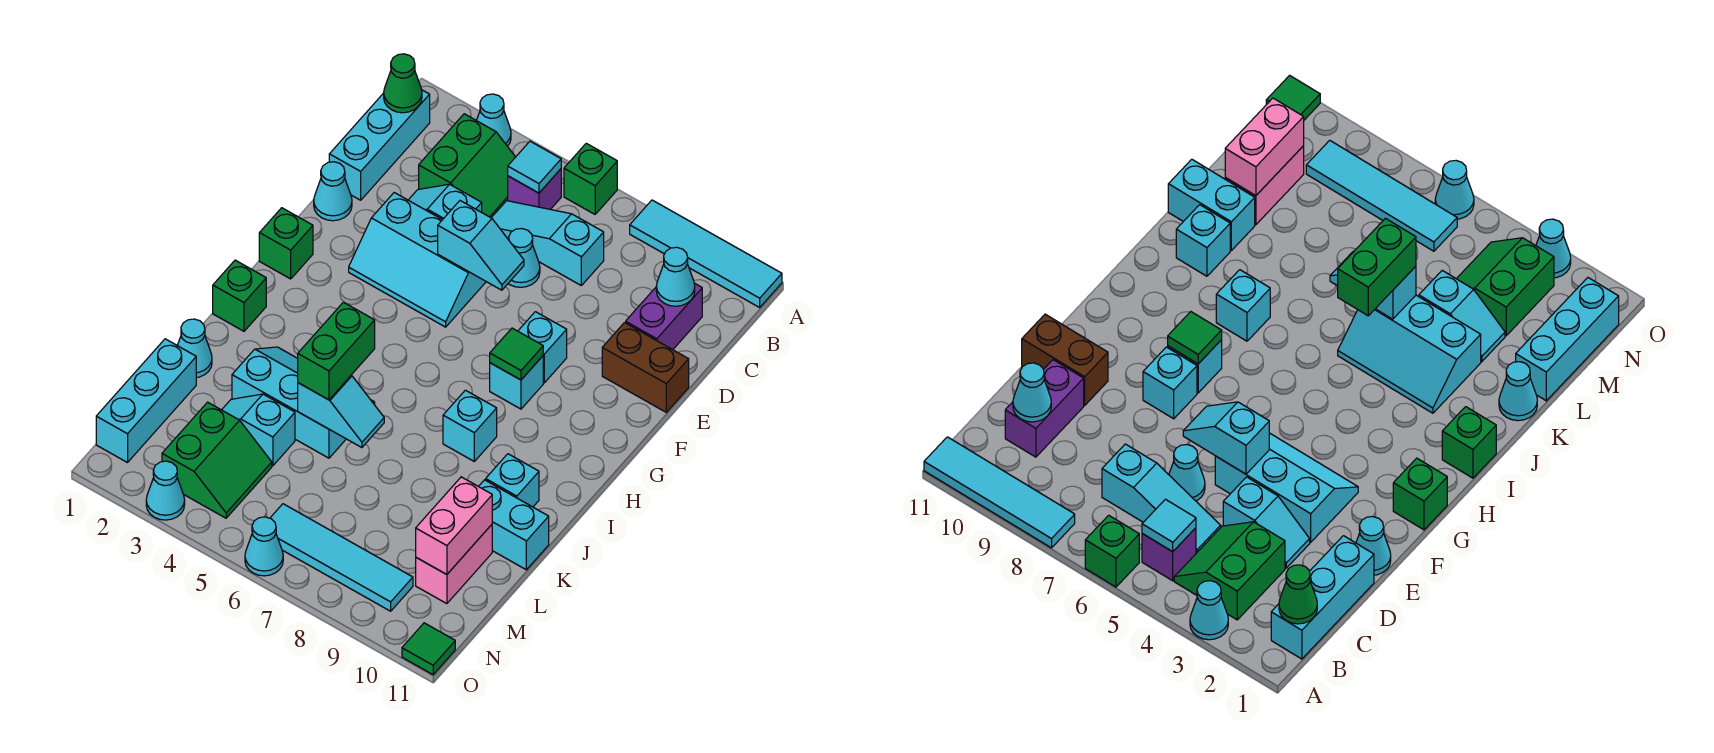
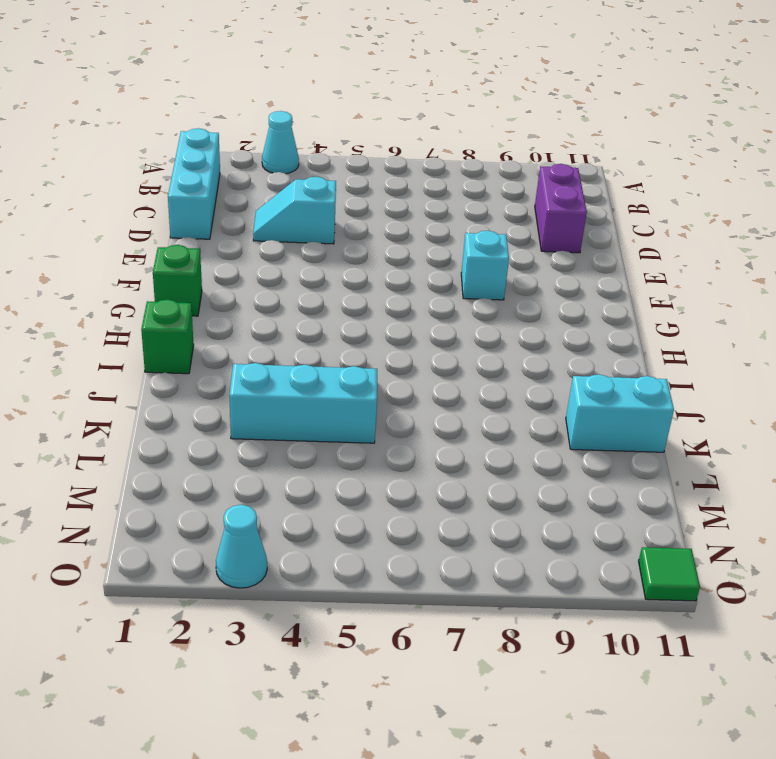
none -> green brick A6 level 1
none -> cyan tile A8:A11 level 1
none -> green slope B3:C4 level 1 top 3
none -> purple brick B5 level 1

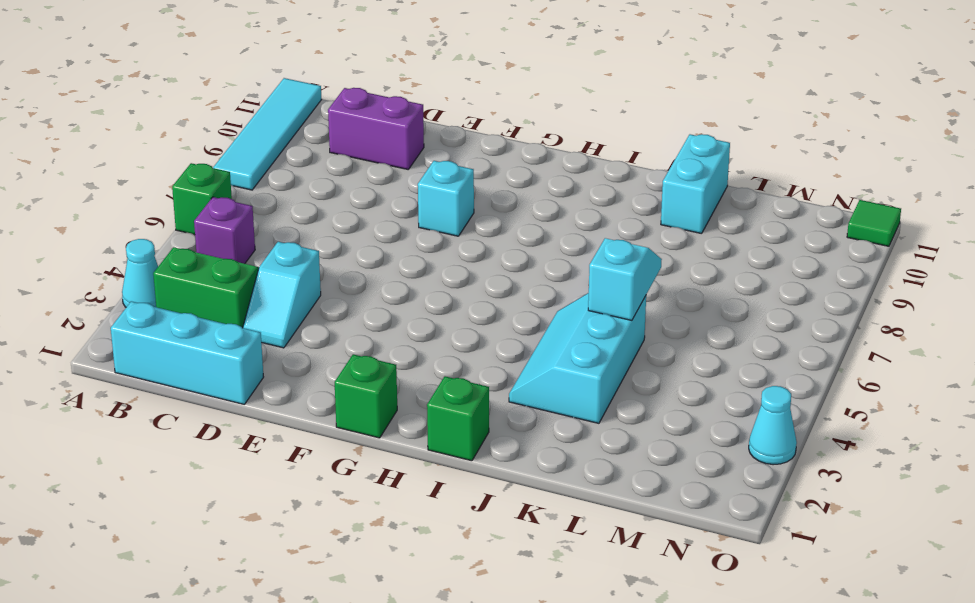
none -> cyan slope C5:C7 level 1 top 7
none -> cyan cone D6 level 1
none -> cyan cone E1 level 1
none -> cyan slope E3:F5 level 1 top E

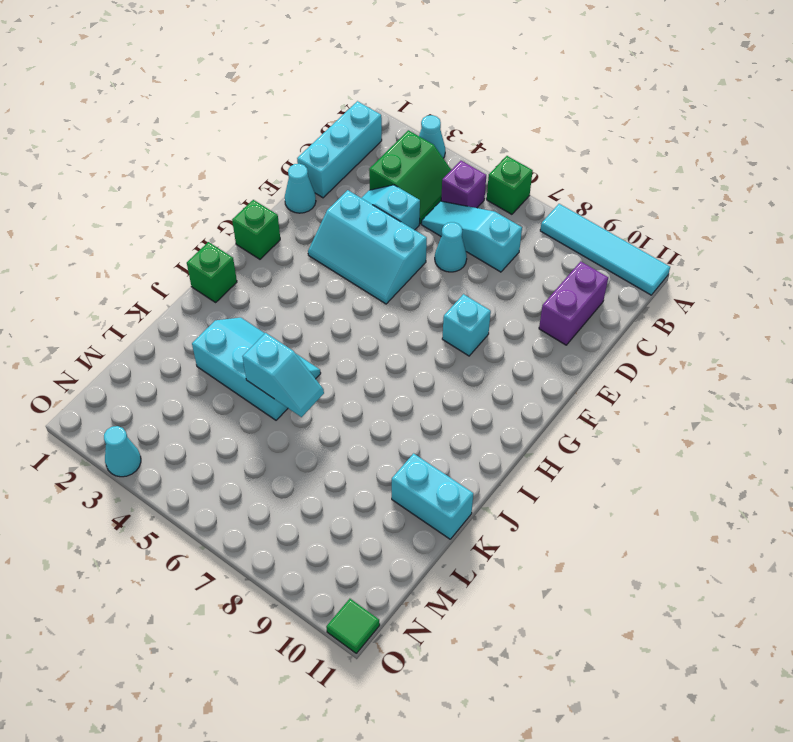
none -> brown brick E10:E11 level 1
none -> cyan brick G8 level 1
none -> cyan brick I8 level 1
none -> cyan brick J10 level 1

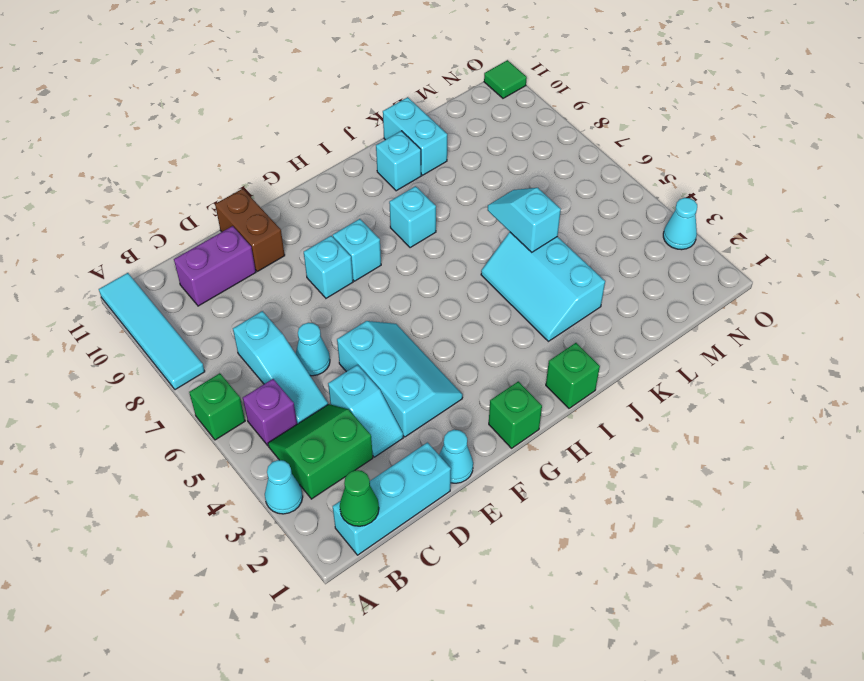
none -> cyan cone K1 level 1
none -> cyan brick L1:N1 level 1
none -> cyan slope L3:L4 level 1 top 4
none -> pink brick L10:M10 level 1

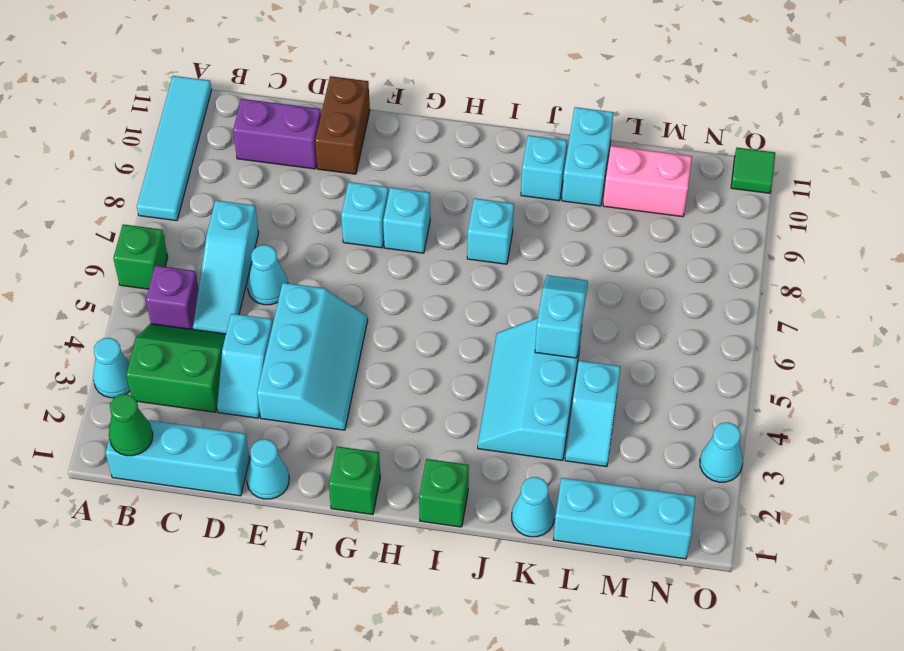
none -> green slope M3:N4 level 1 top 3
none -> cyan tile N6:N9 level 1
none -> cyan cone O6 level 1
none -> cyan tile B5 level 2

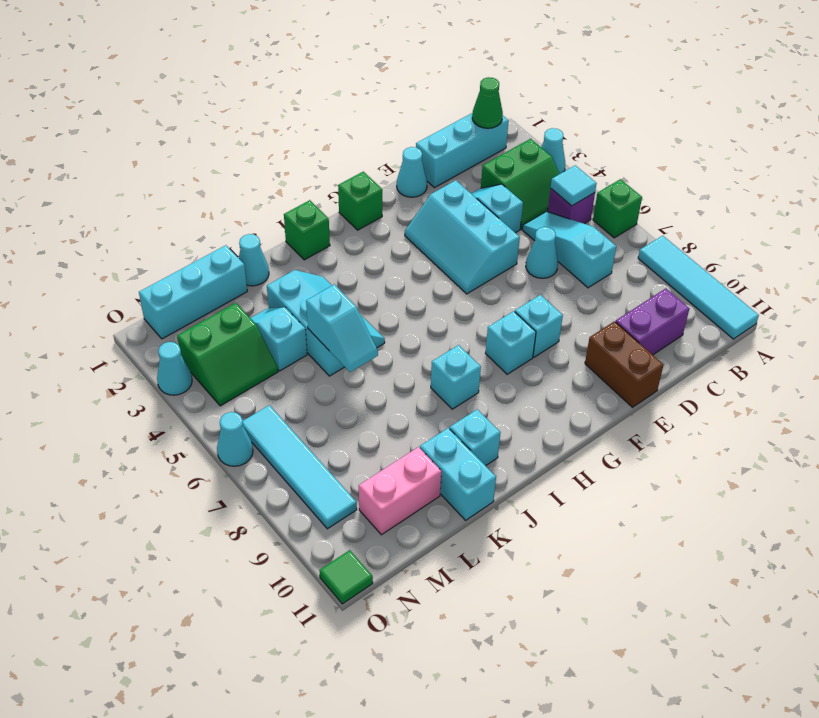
none -> cyan cone C10 level 2
none -> cyan slope E5:E6 level 2 top 5
none -> green tile G8 level 2
none -> pink brick L10:M10 level 2

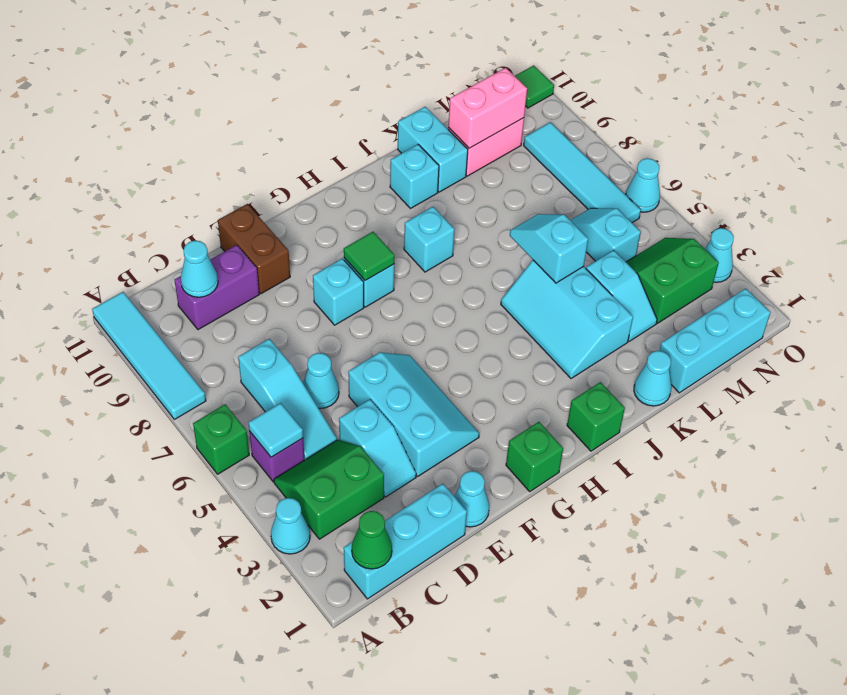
cyan slope M5:M6 level 1 top 5 -> cyan slope E5:E6 level 2 top 5
none -> green brick J5:K5 level 3

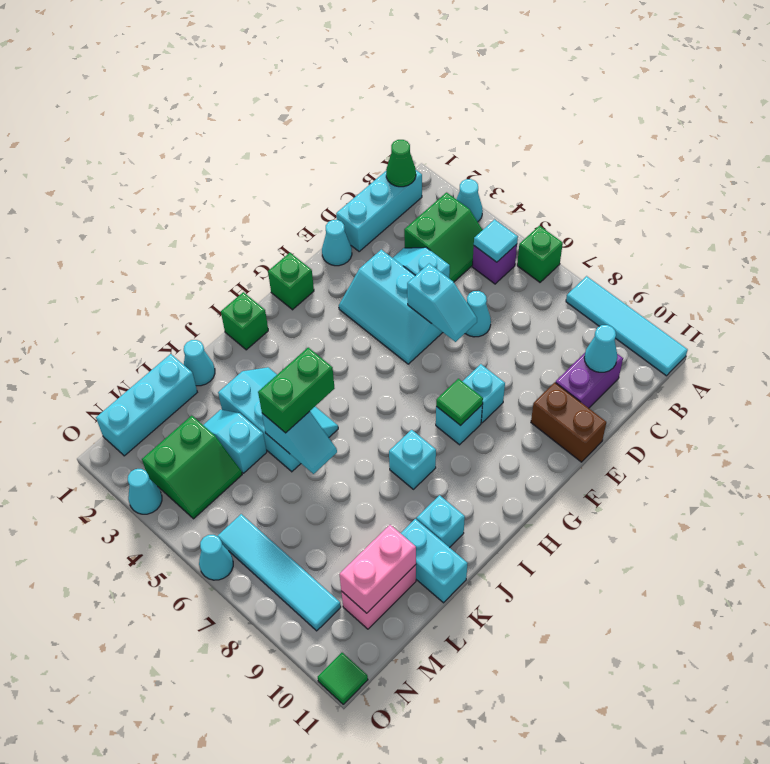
none -> cyan slope C5:C7 level 1 top 7

